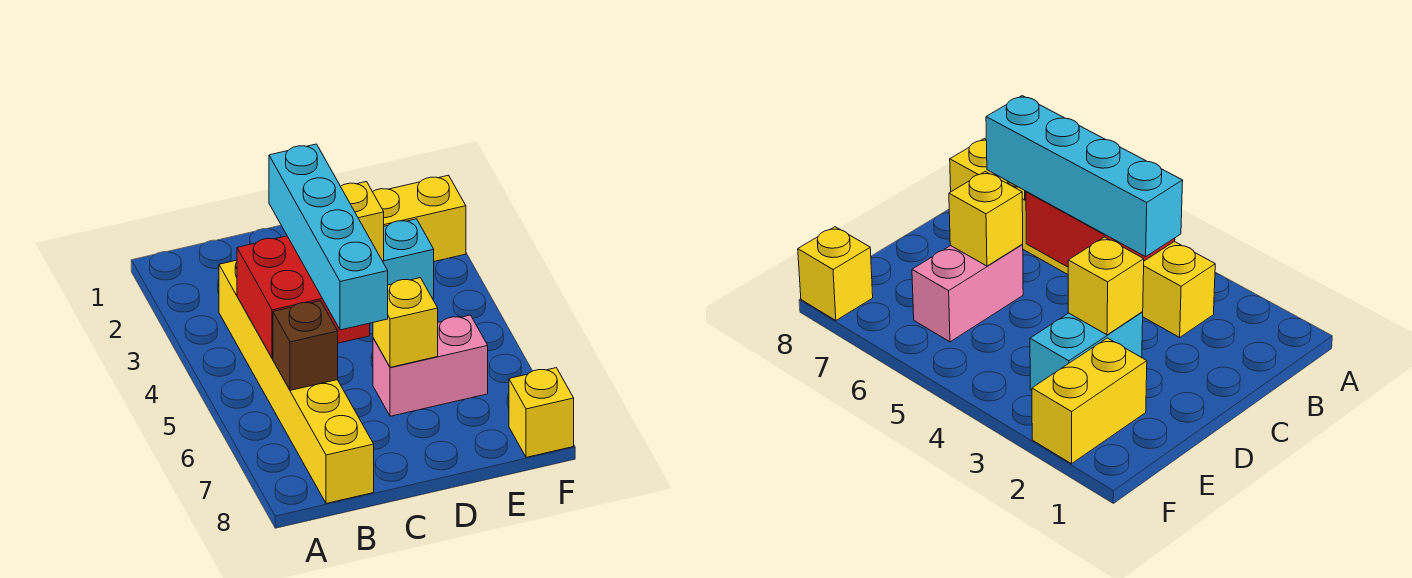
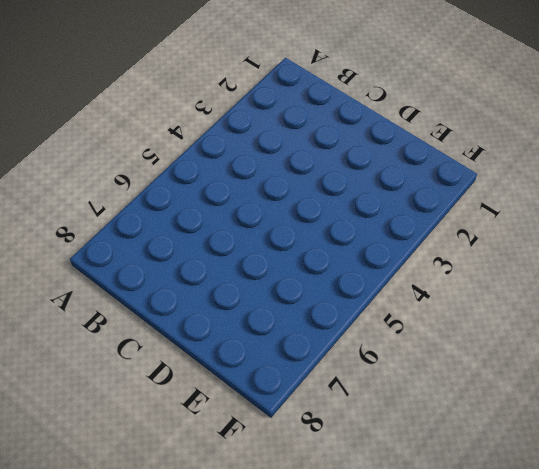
none -> yellow brick B3:B8 level 1
none -> cyan brick D3:E3 level 1

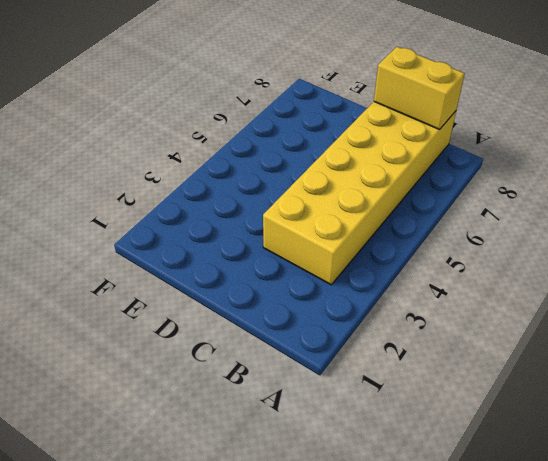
yellow brick B3:C8 level 1 -> yellow brick B3:B8 level 1
yellow brick B8:C8 level 2 -> yellow brick E2:F2 level 1
none -> cyan brick D3:E3 level 1
none -> pink brick D6:E6 level 1

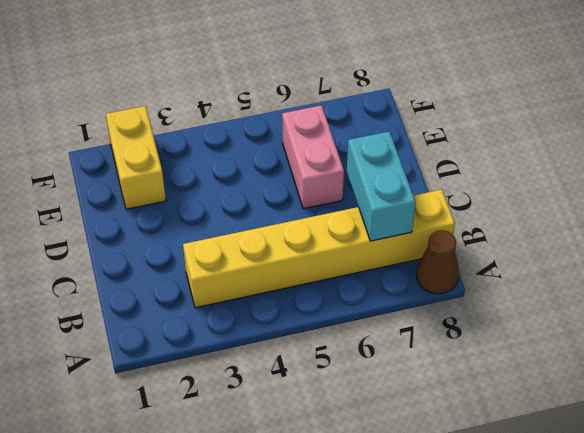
brown cone A8 level 1 -> none
cyan brick B7:C7 level 2 -> cyan brick D3:E3 level 1
none -> yellow brick F8 level 1
none -> red brick B4:C5 level 2

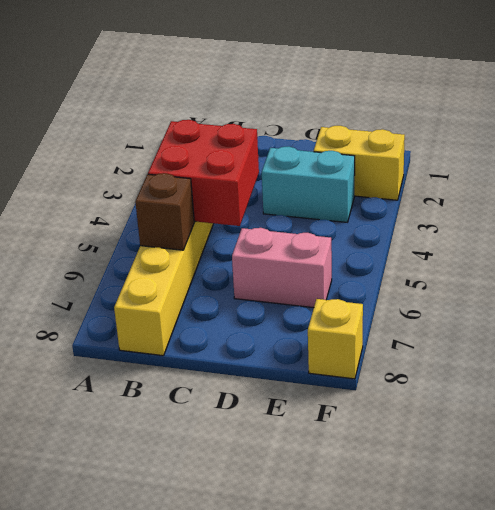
none -> yellow brick D3 level 2
none -> yellow brick D6 level 2

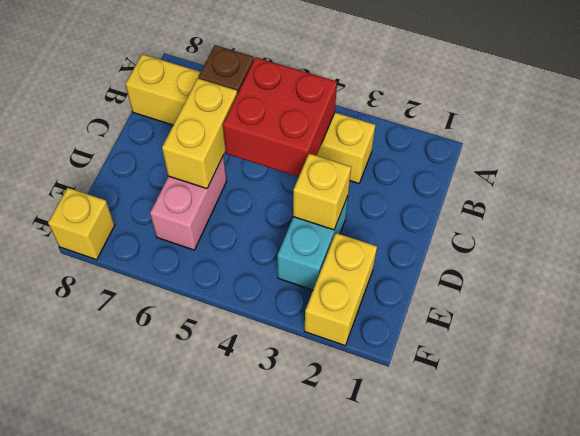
yellow brick C6:D6 level 2 -> yellow brick D6 level 2
none -> cyan brick C3:C6 level 3

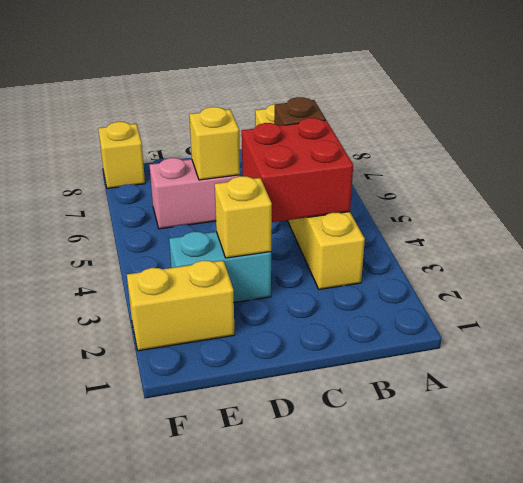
none -> cyan brick C3:C6 level 3

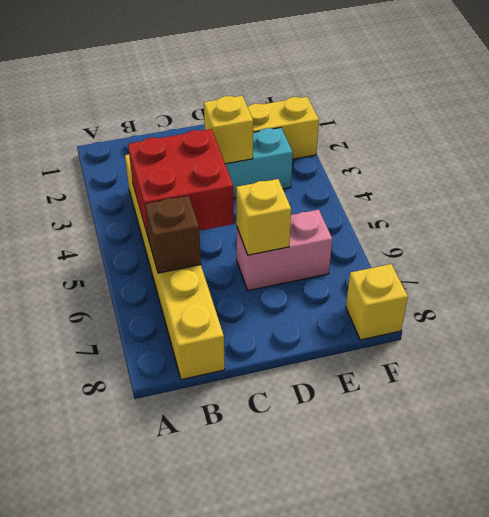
none -> cyan brick C3:C6 level 3

